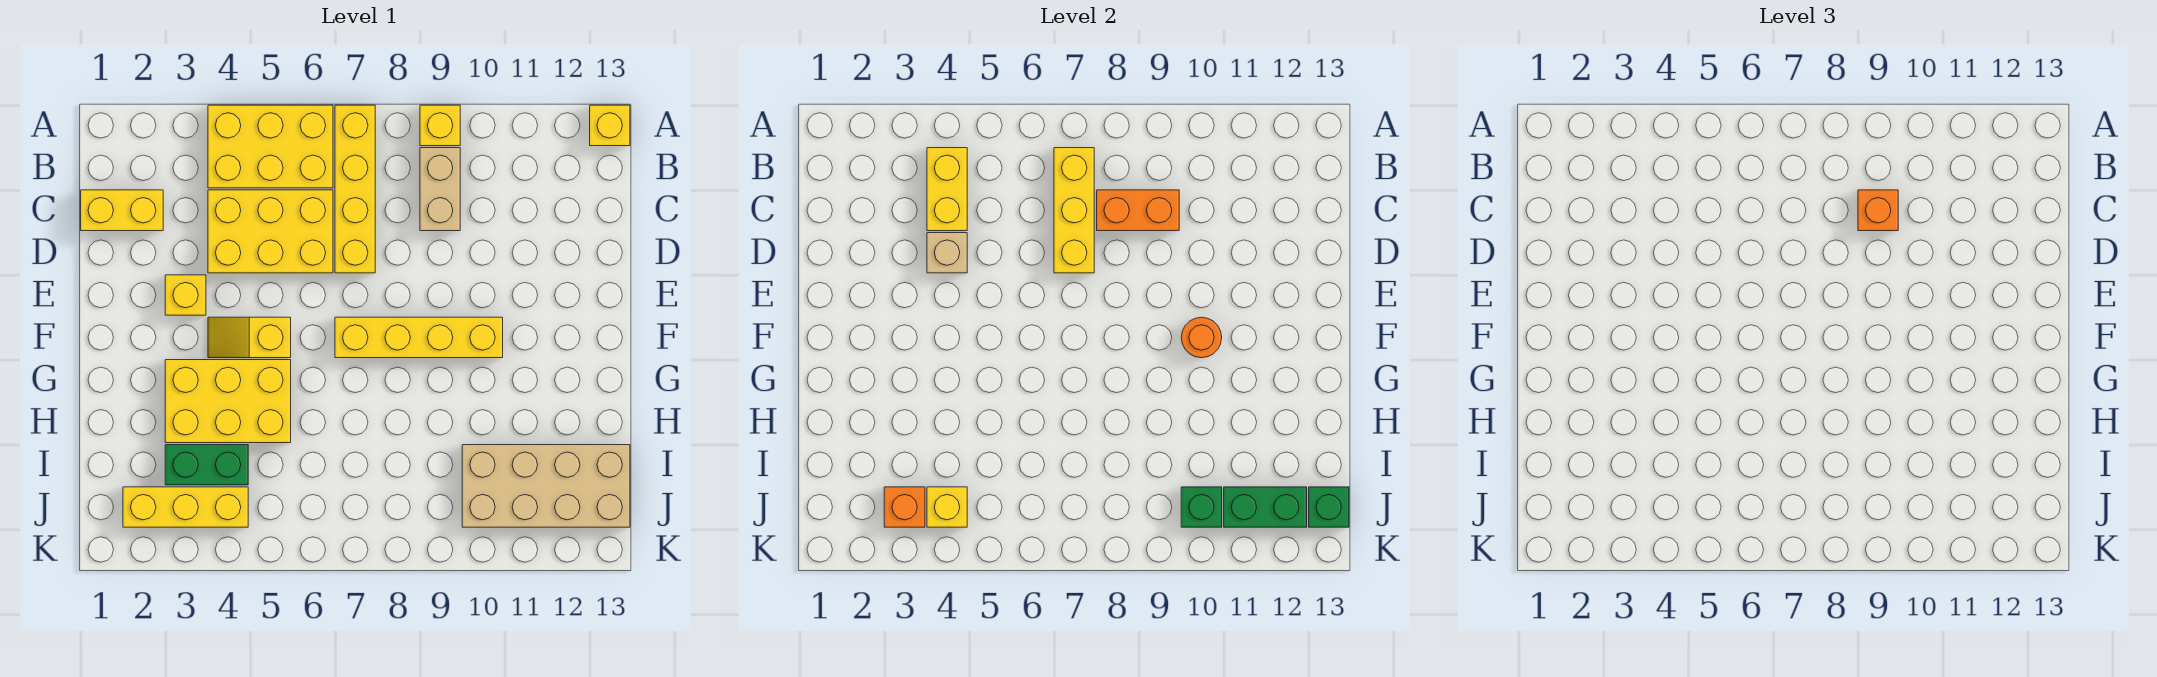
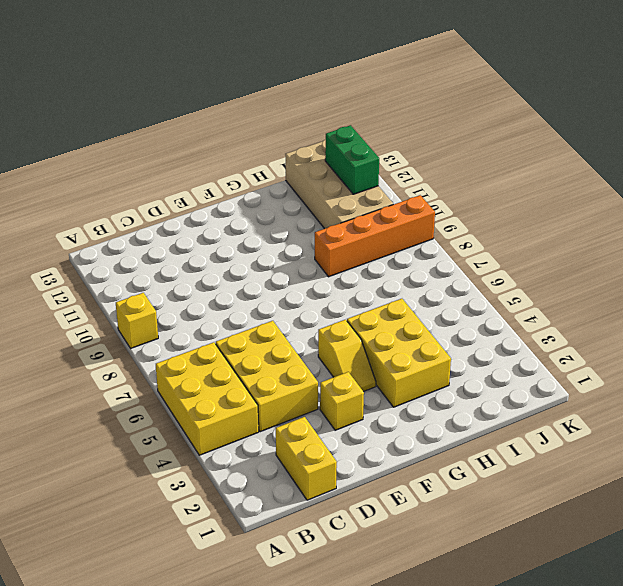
orange brick H9:K9 level 1 -> none
none -> yellow brick A7:D7 level 1
none -> yellow brick A13 level 1
none -> tan brick B9:C9 level 1

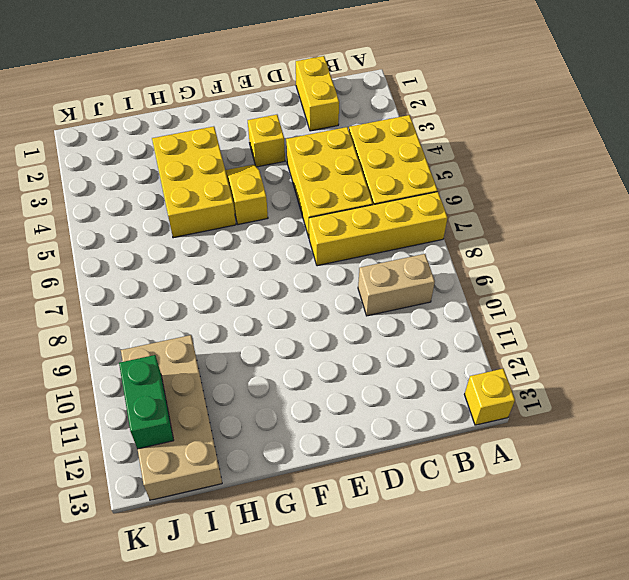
none -> yellow brick A9 level 1
none -> yellow brick F7:F10 level 1
none -> green brick I3:I4 level 1

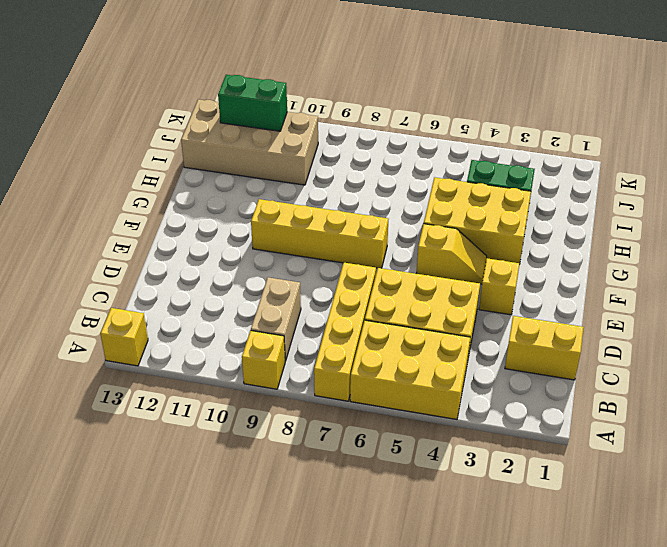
none -> yellow brick J2:J4 level 1
none -> yellow brick B4:C4 level 2
none -> yellow brick B7:D7 level 2

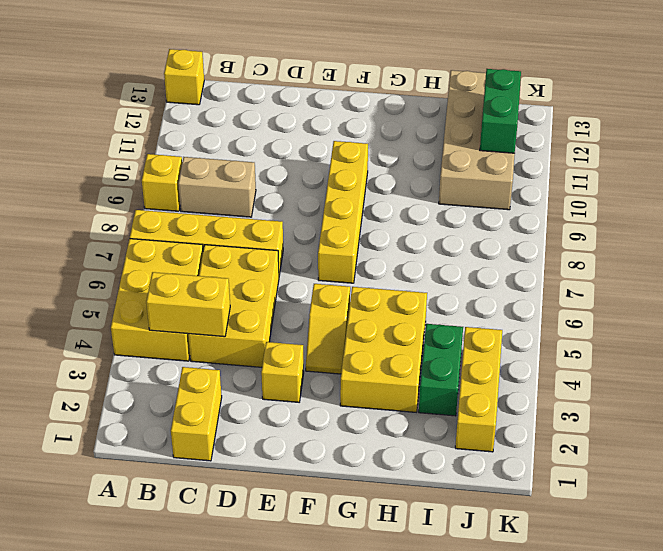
none -> yellow brick B7:D7 level 2
none -> orange brick C8:C9 level 2
none -> tan brick D4 level 2

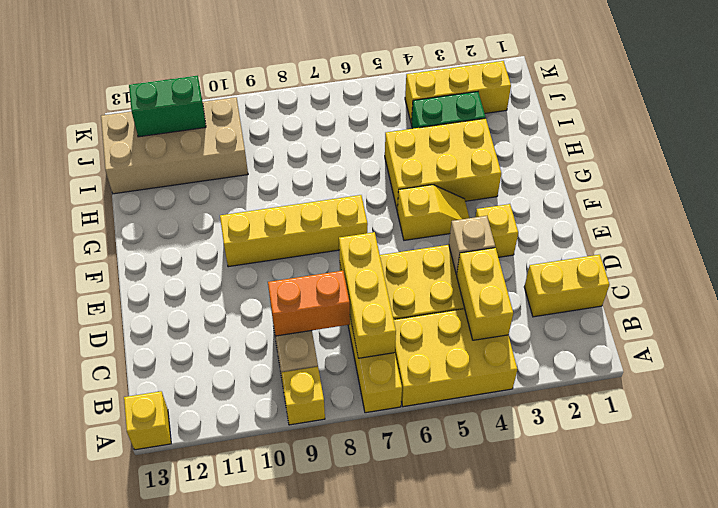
none -> orange round brick F10 level 2
none -> orange brick J3 level 2
none -> yellow brick J4 level 2

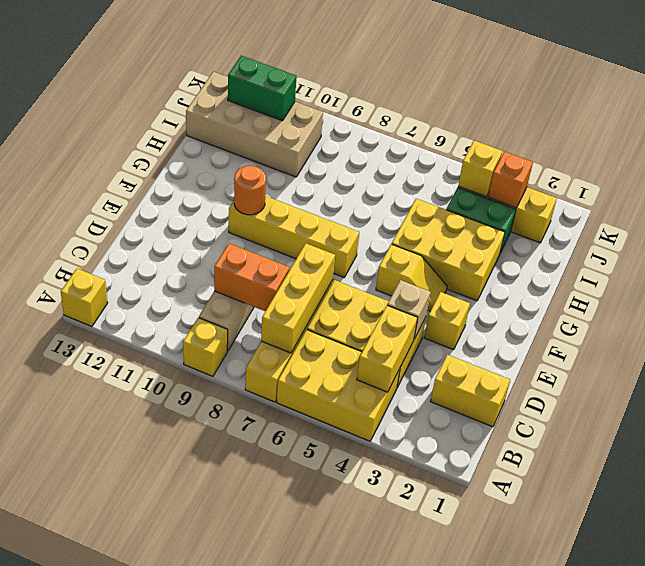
none -> green brick J10 level 2
none -> green brick J13 level 2
none -> orange brick C9 level 3

